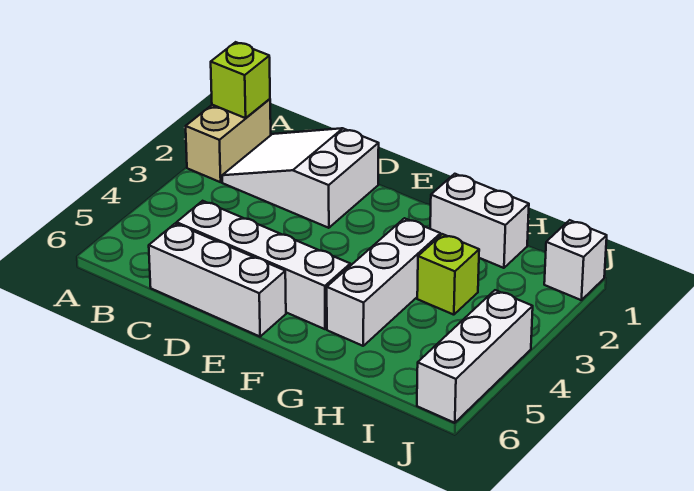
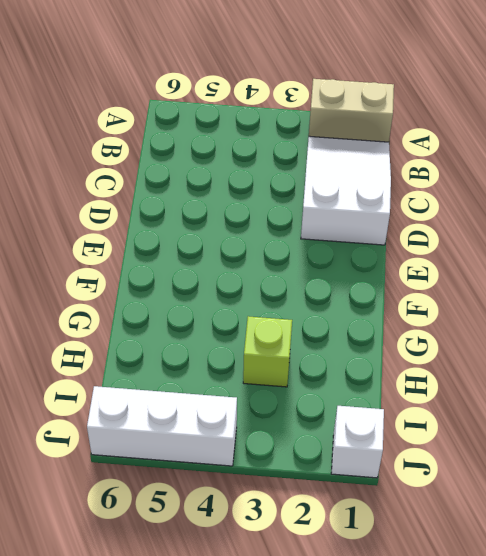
none -> white brick C5:F5 level 1
none -> white brick C6:E6 level 1

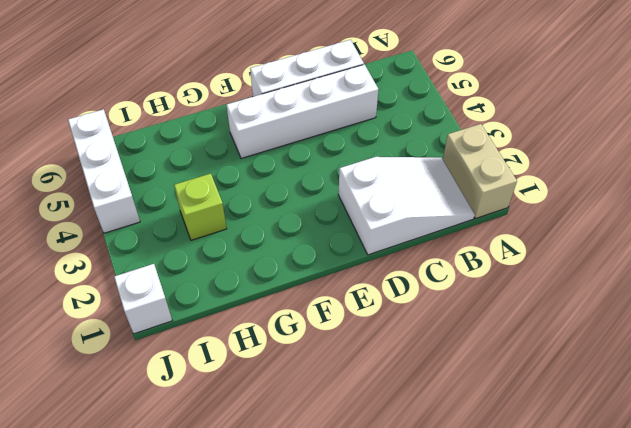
none -> white brick G1:H1 level 1
none -> white brick G3:G5 level 1

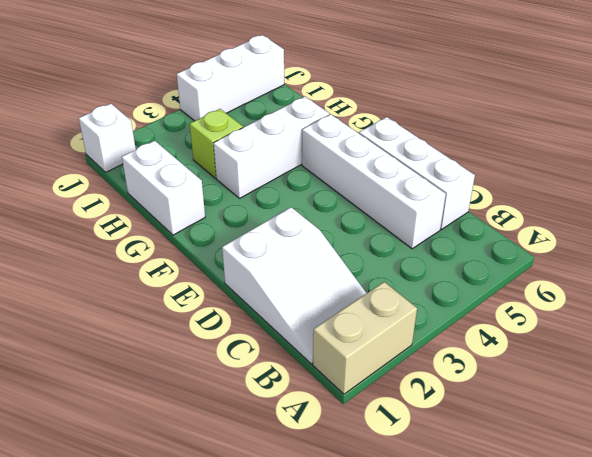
none -> lime brick A1 level 2

